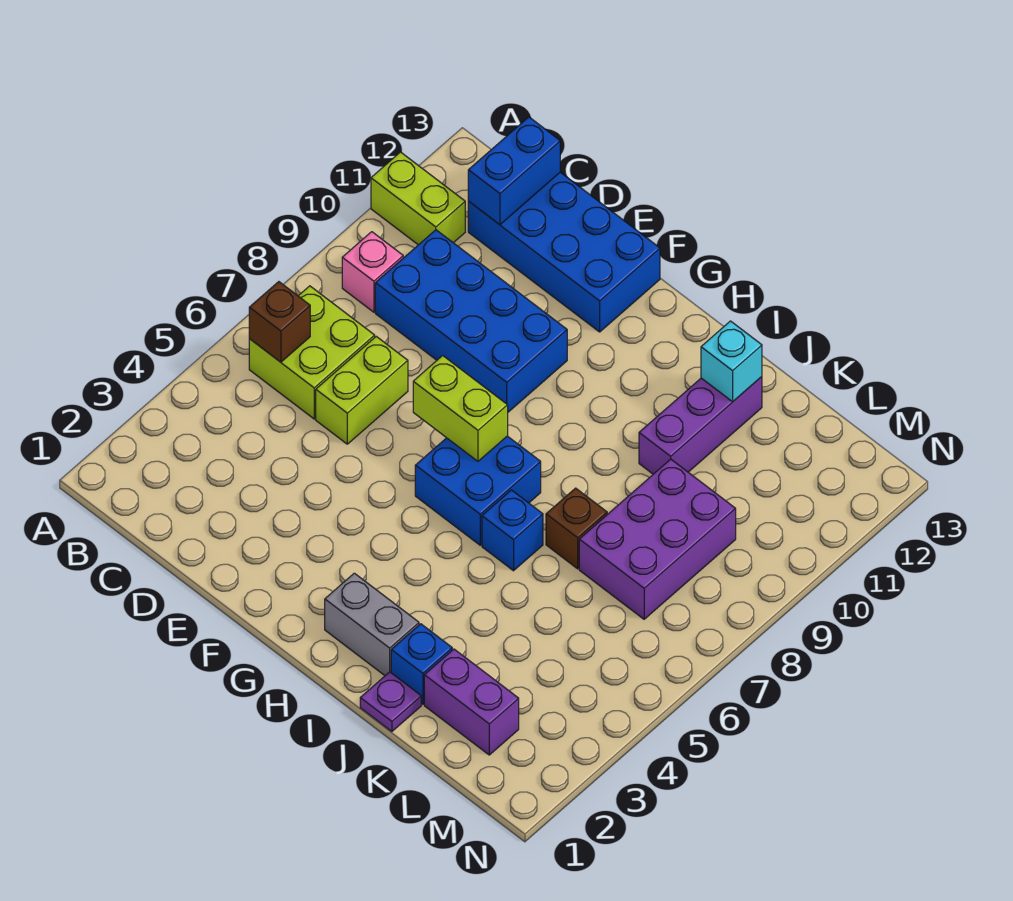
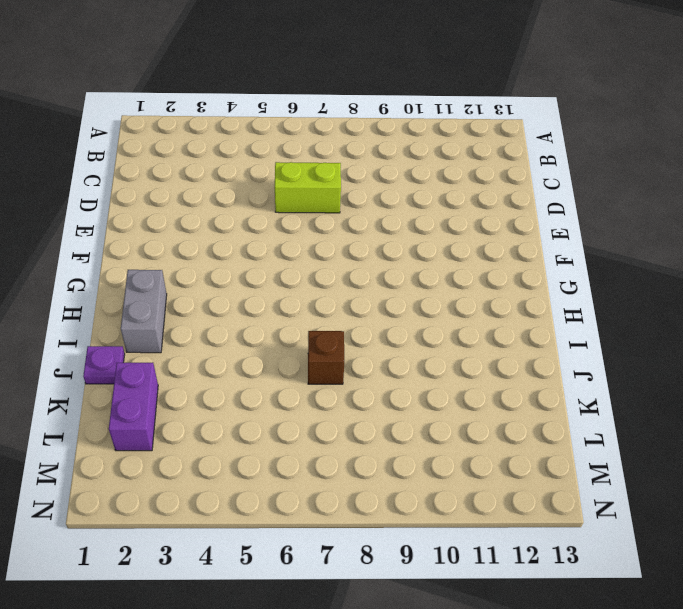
none -> lime brick A11:B11 level 1
none -> lime brick B6:C7 level 1
none -> pink brick B9 level 1

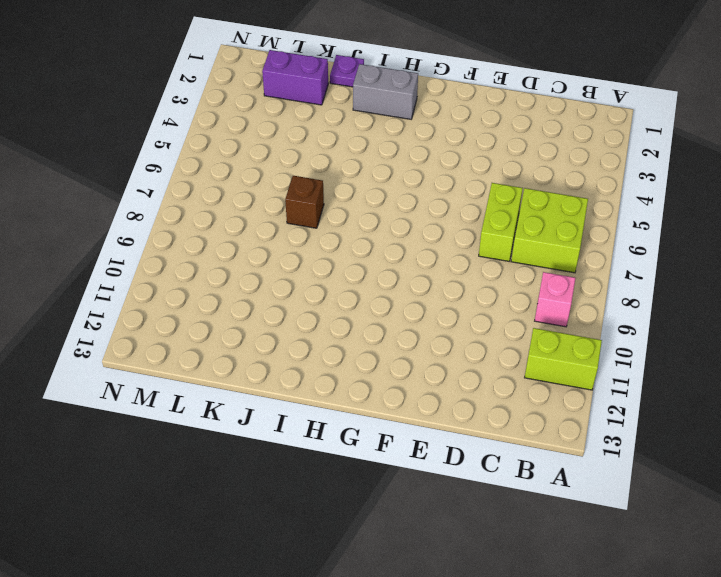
none -> blue brick C9:F10 level 1
none -> blue brick C12:F13 level 1
none -> blue brick G6:H7 level 1

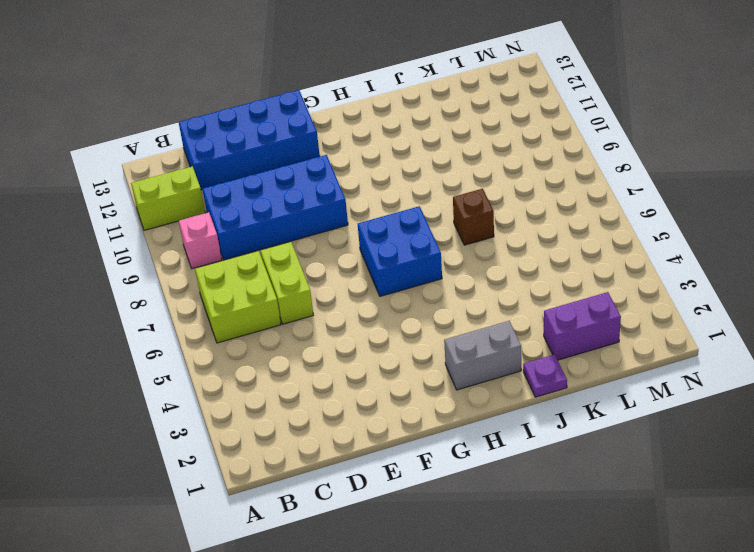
none -> blue brick I6 level 1
none -> blue brick J2 level 1
none -> purple brick J10:J12 level 1

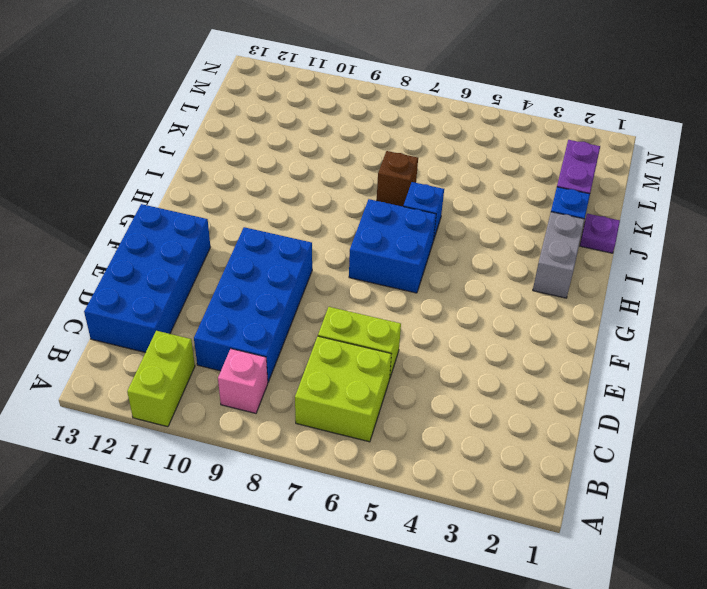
none -> purple brick J10:J12 level 1
none -> purple brick K7:L9 level 1
none -> brown brick B6 level 2

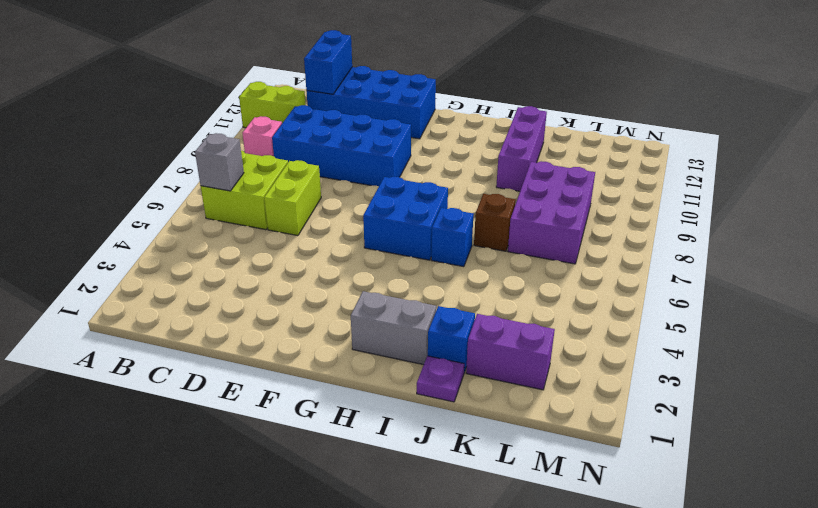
grey brick B6 level 2 -> brown brick B6 level 2
none -> lime brick F7:G7 level 2
none -> cyan brick J12 level 2

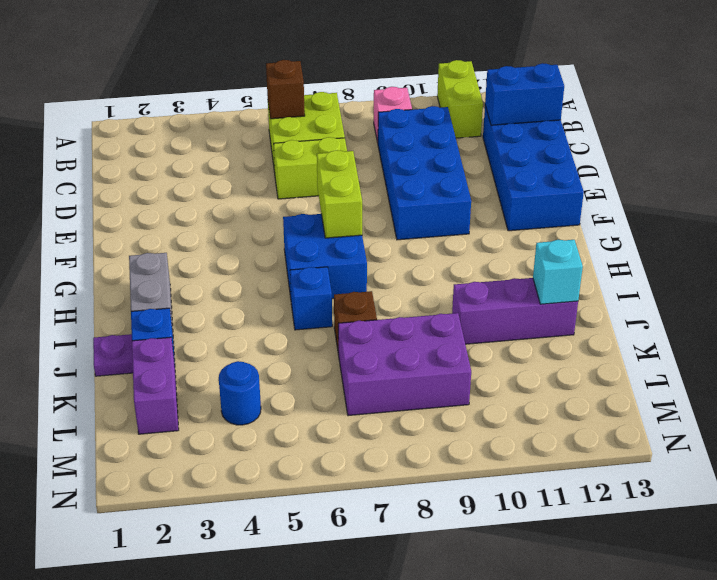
blue round brick L4 level 1 -> none

